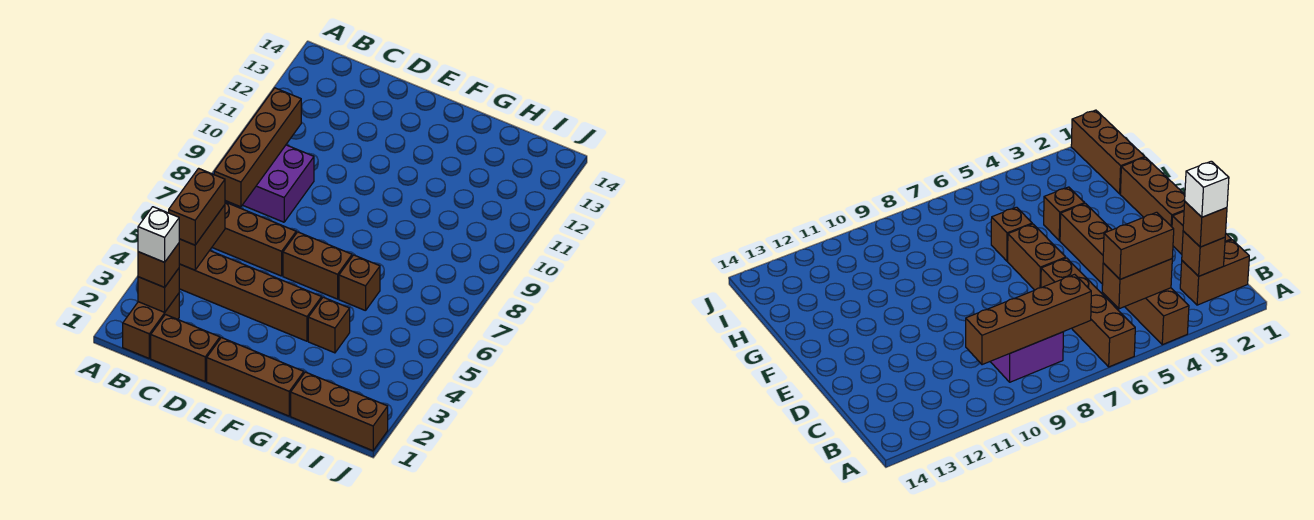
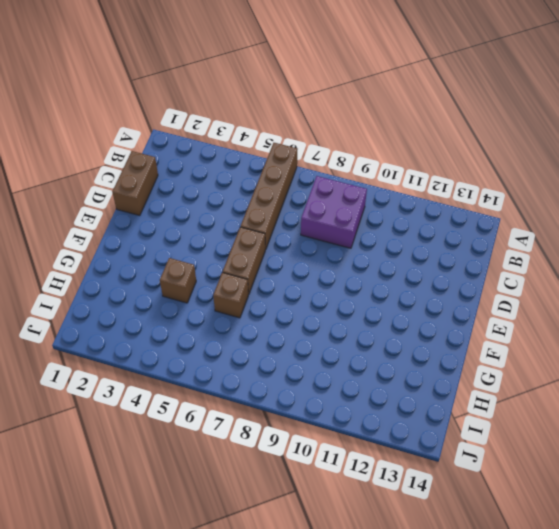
none -> brown brick A4:F4 level 1
none -> brown brick B1:B2 level 1
none -> brown brick E1:G1 level 1

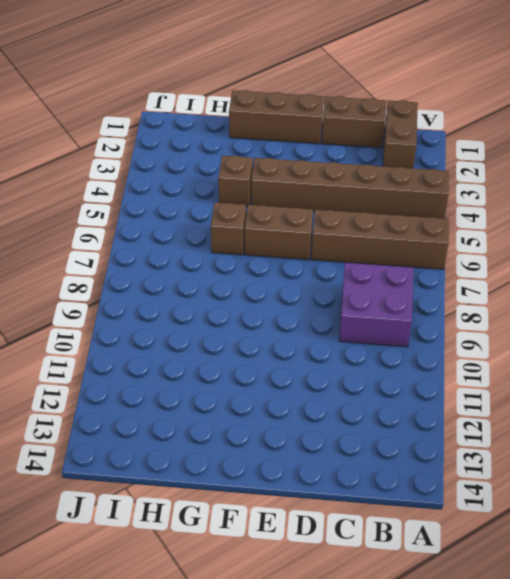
none -> brown brick H1:J1 level 1
none -> brown brick B2 level 2
none -> brown brick B4:B5 level 2

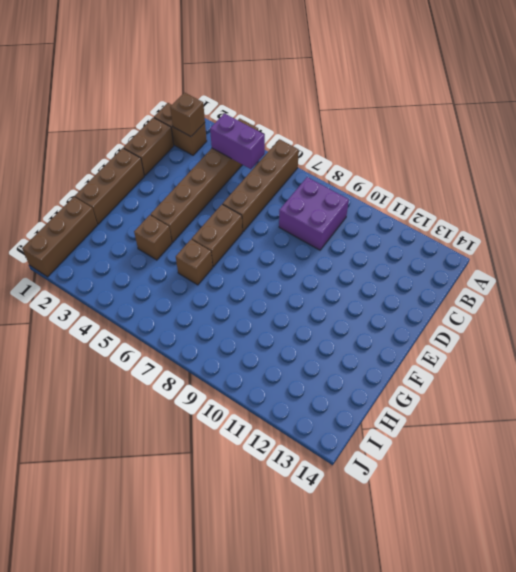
purple brick B4:B5 level 2 -> brown brick B4:B5 level 2
none -> brown brick B7:B10 level 2
none -> brown brick B2 level 3
none -> brown brick B4:B5 level 3

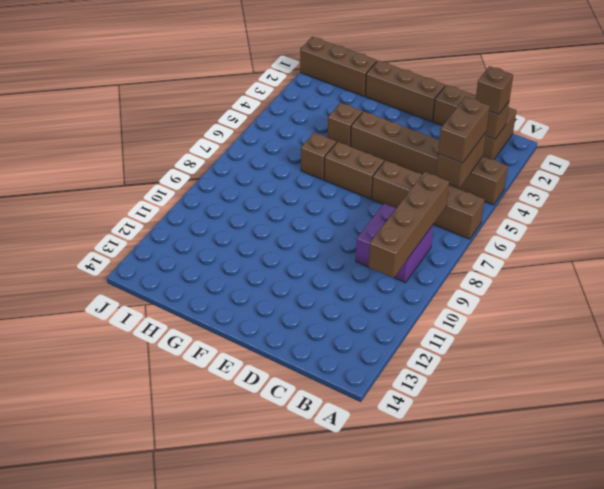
none -> white brick B2 level 4

